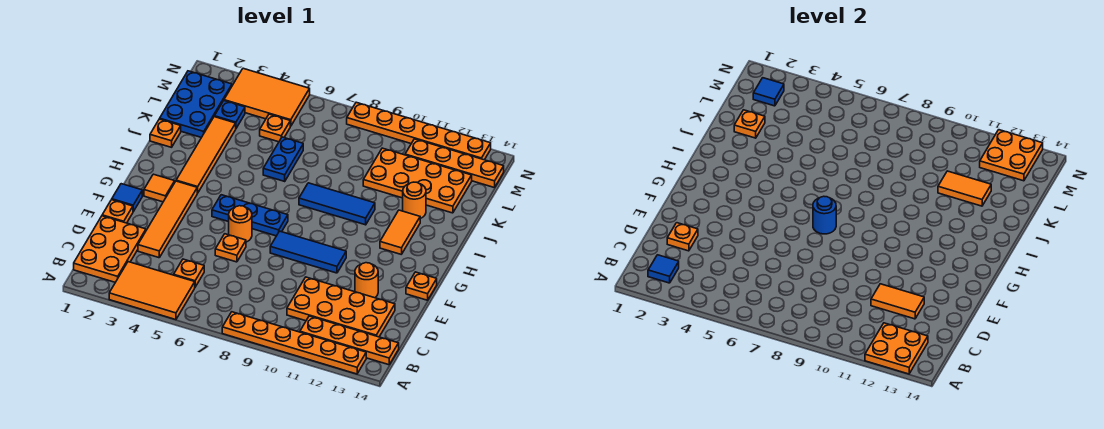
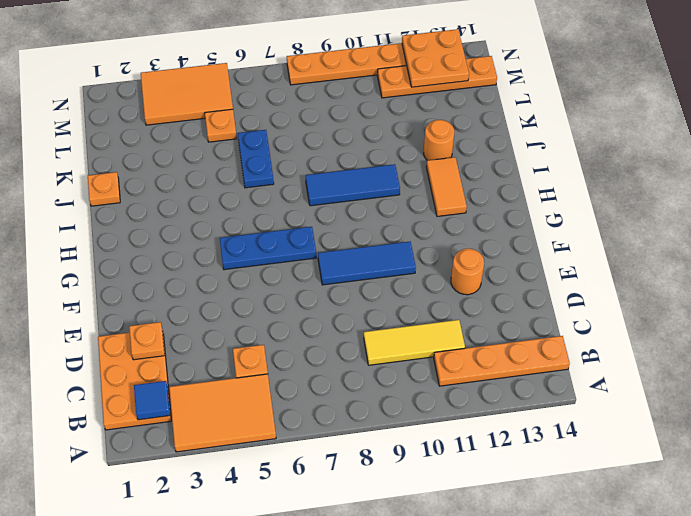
yellow tile C9:C11 level 1 -> orange plate C10:D13 level 1
none -> orange plate A8:A13 level 1
none -> orange tile D3:G3 level 1
none -> orange plate E1 level 1
none -> orange plate E6 level 1

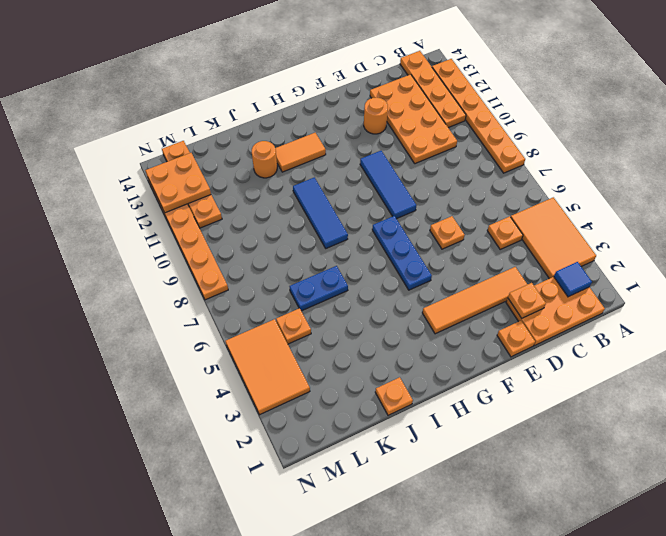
none -> blue tile F1 level 1
none -> orange round brick F6 level 1
none -> orange plate F14 level 1
none -> orange tile G2 level 1

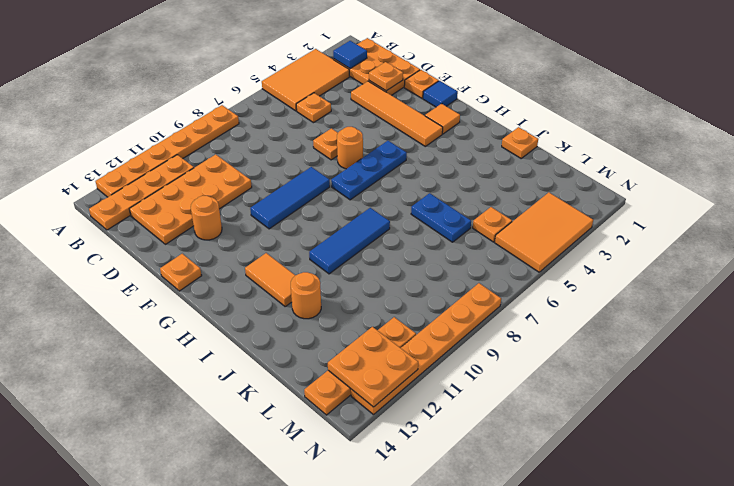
none -> orange tile H3:K3 level 1
none -> blue plate K1:M2 level 1
none -> orange plate K10:L13 level 1
none -> blue plate L3 level 1

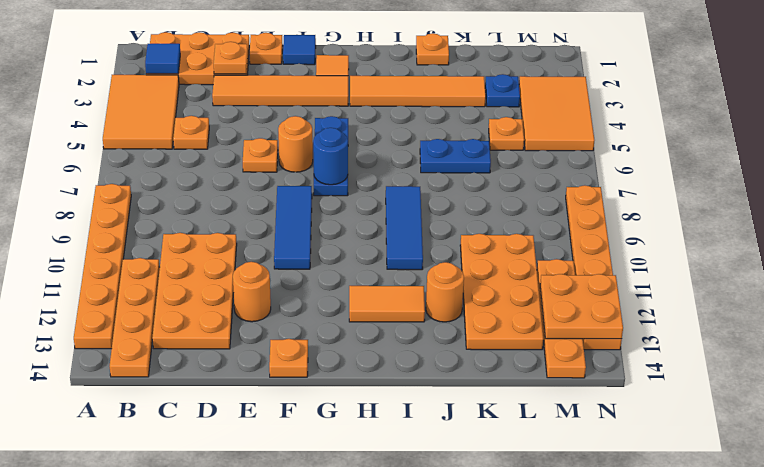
none -> blue plate K1:M2 level 1
none -> orange plate A12:B13 level 2
none -> orange tile D11:D12 level 2
none -> orange plate K2 level 2

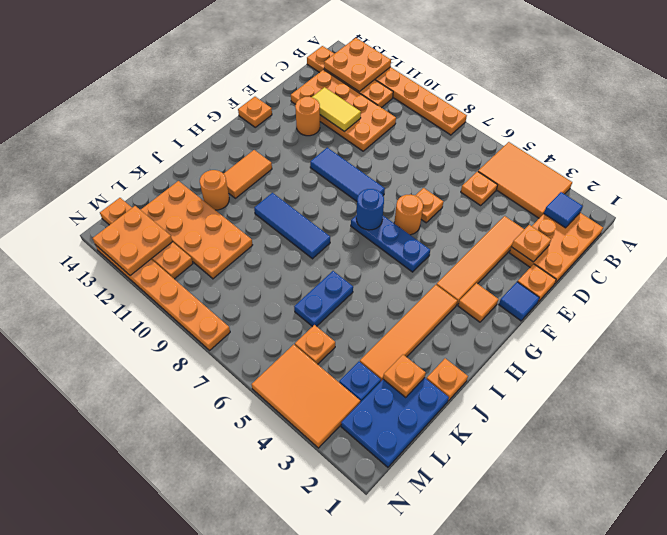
yellow tile D11:D12 level 2 -> orange tile D11:D12 level 2
none -> orange tile K11:K12 level 2
none -> blue tile M2 level 2

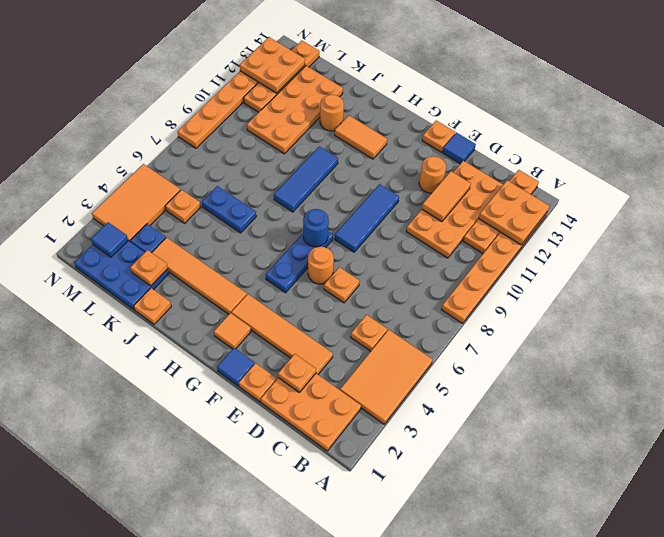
blue tile E14 level 1 -> blue tile B2 level 2
none -> orange tile K11:K12 level 2

